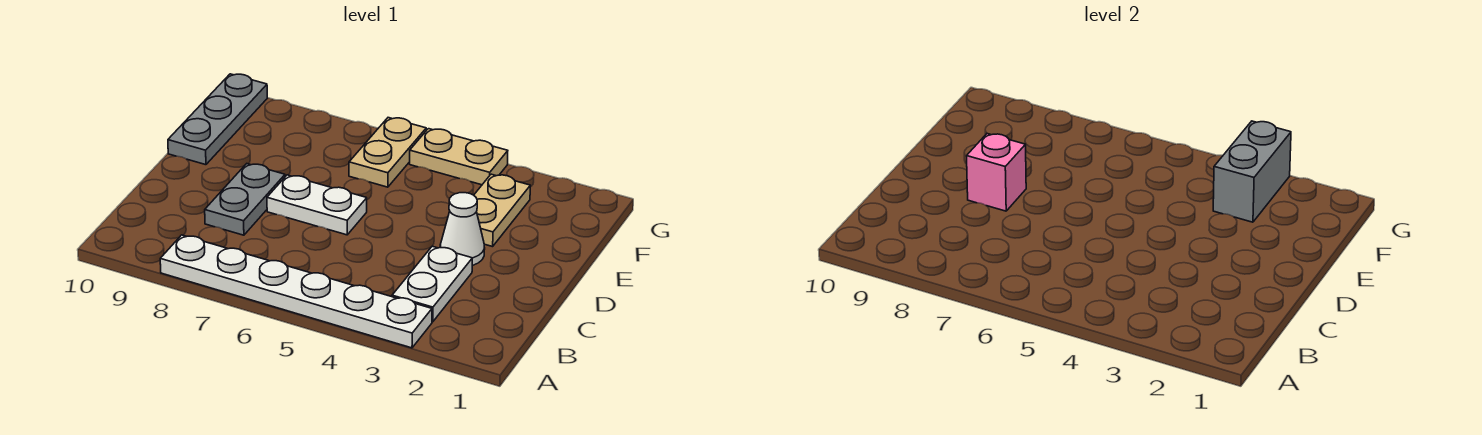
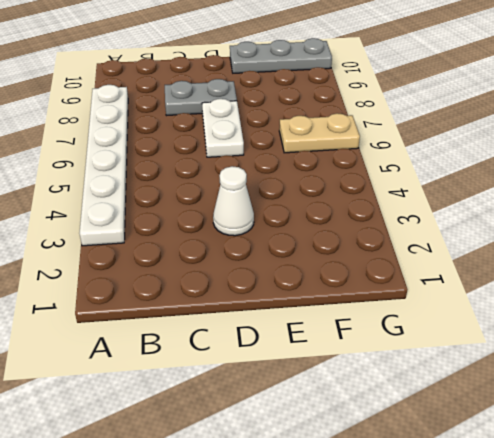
none -> white plate B3:C3 level 1
none -> tan plate E3:F3 level 1

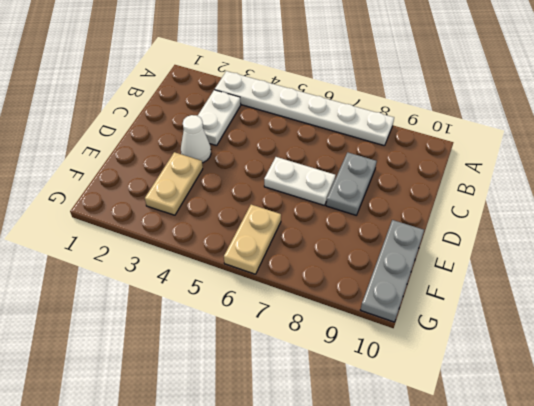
none -> tan plate G4:G5 level 1
none -> pink brick D8 level 2

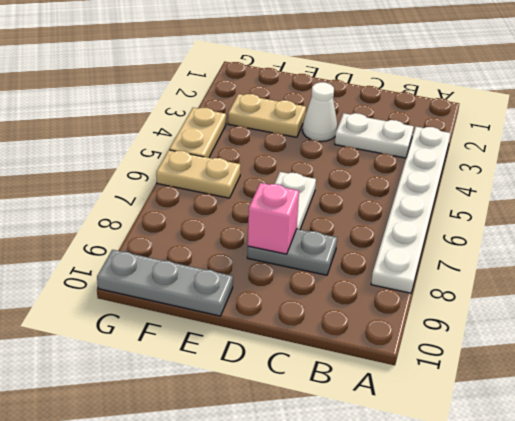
none -> grey brick F3:G3 level 2

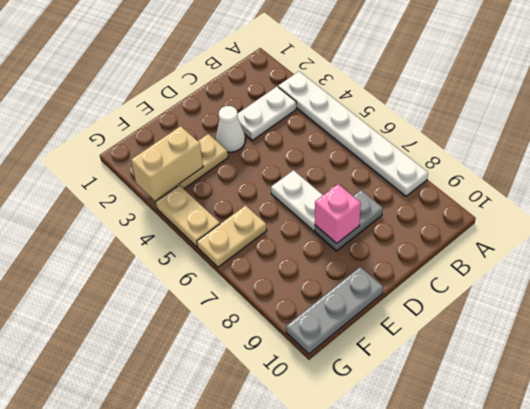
tan brick F3:G3 level 2 -> grey brick F3:G3 level 2

